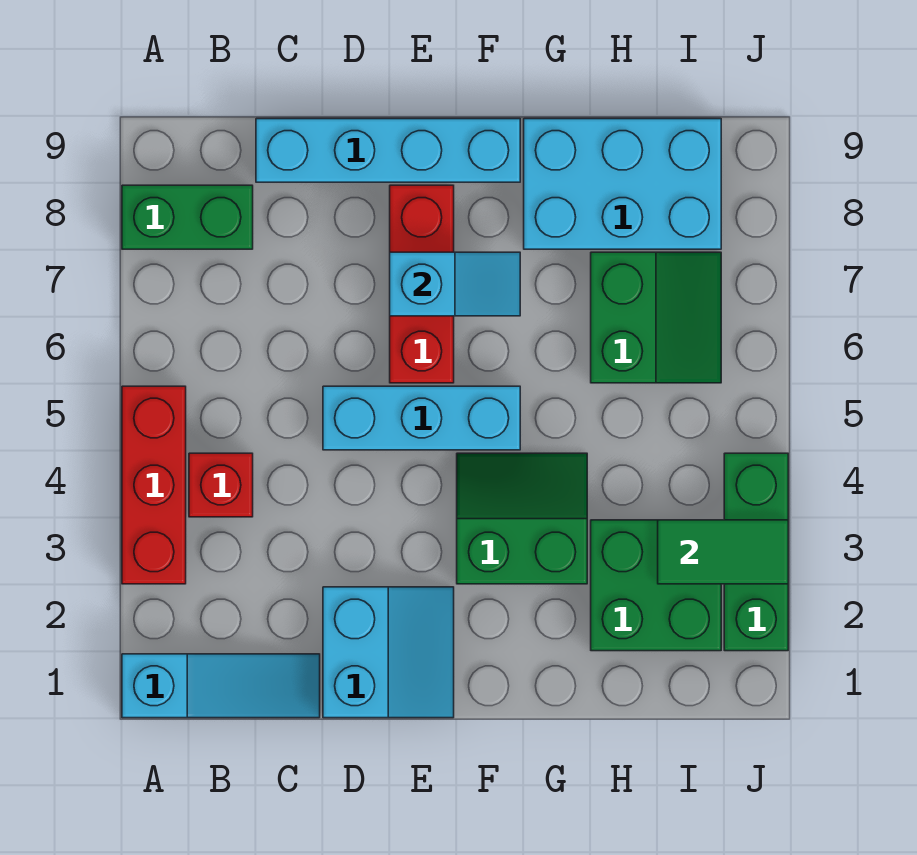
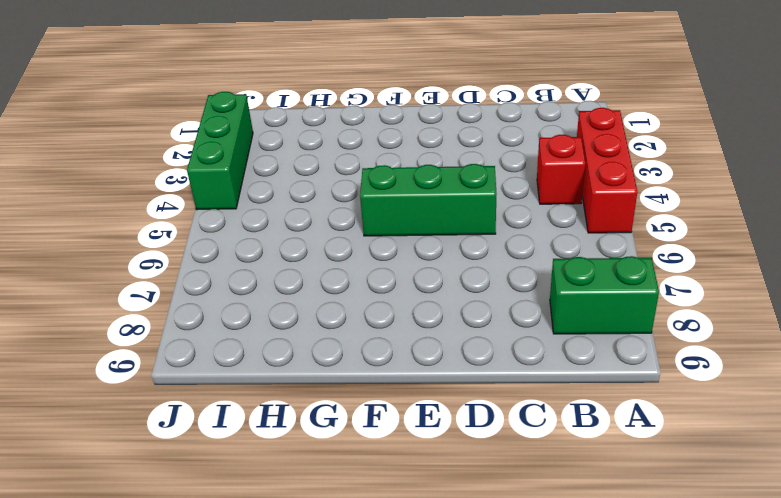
green brick D5:F5 level 1 -> cyan brick D5:F5 level 1
none -> cyan slope A1:C1 level 1 top A
none -> cyan brick C9:F9 level 1
none -> cyan slope D1:E2 level 1 top D

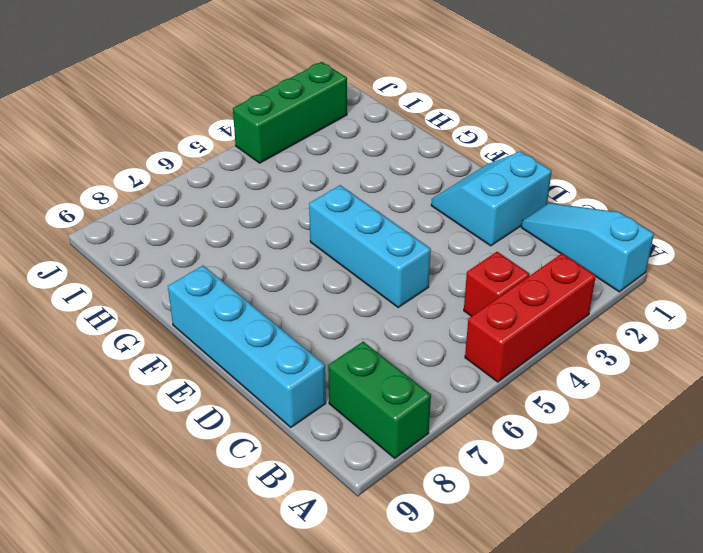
none -> red brick E6:E8 level 1
none -> green slope F3:G4 level 1 top 3
none -> cyan brick G8:I9 level 1

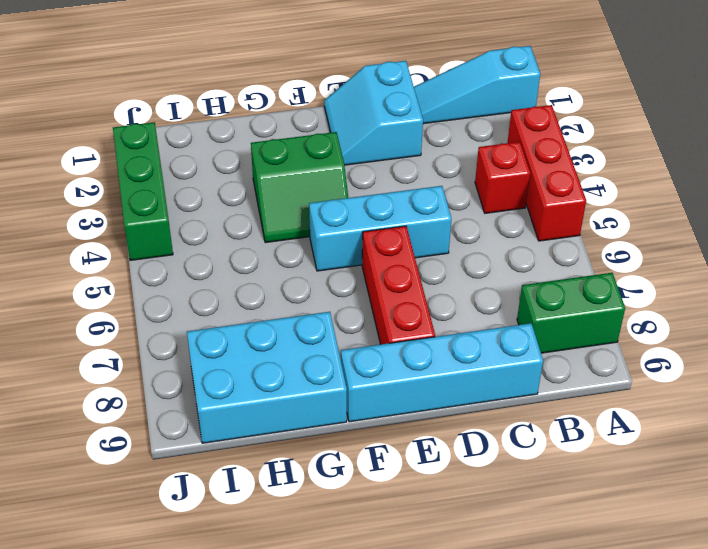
none -> green brick H2:I3 level 1
none -> green slope H6:I7 level 1 top H
none -> cyan slope E7:F7 level 2 top E

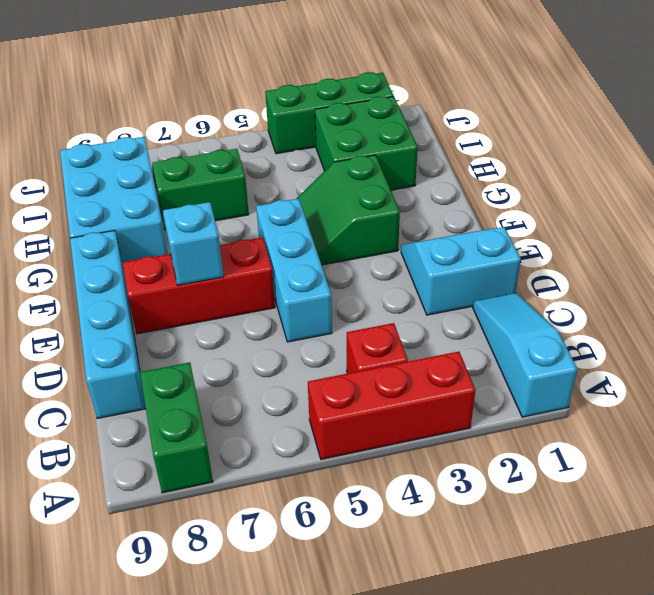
none -> green tile I3:J3 level 2

